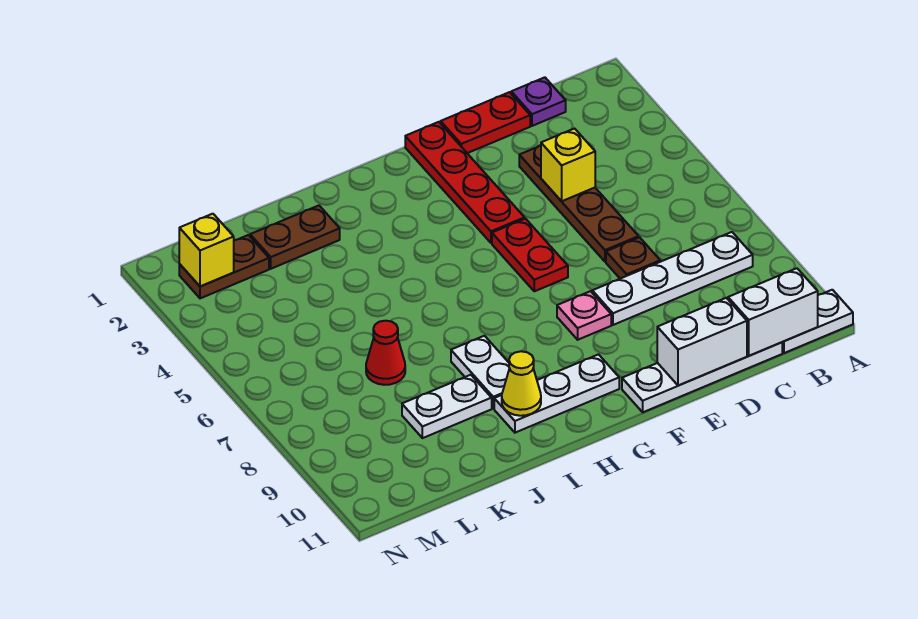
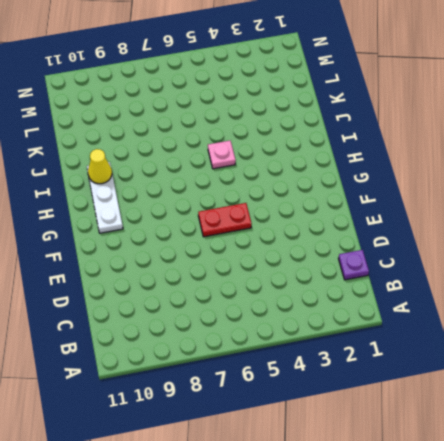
pink plate I5 level 1 -> pink plate F8 level 1
none -> white plate A11:B11 level 1
none -> white plate B8:E8 level 1
none -> white plate C11:F11 level 1

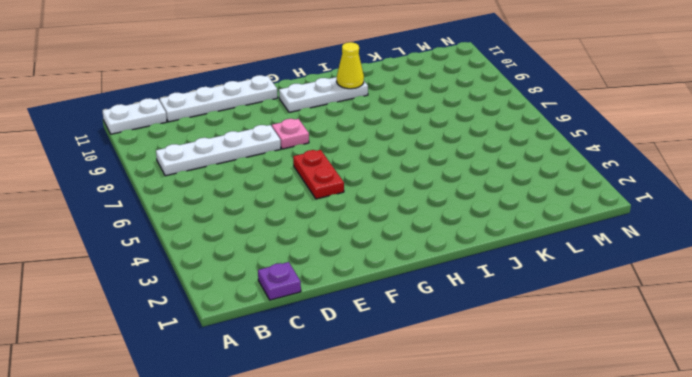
none -> red plate D1:E1 level 1
none -> brown plate D3:D6 level 1
none -> brown plate D7 level 1

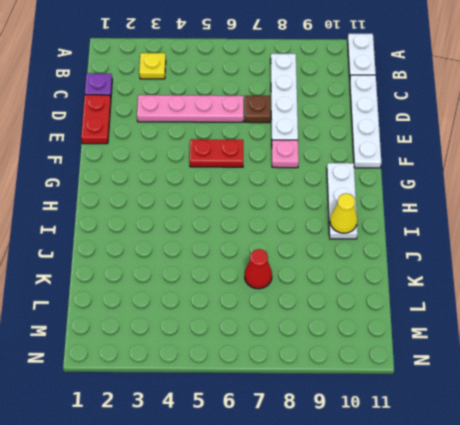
yellow plate B3 level 1 -> none
pink plate D3:D6 level 1 -> brown plate D3:D6 level 1
none -> red plate F1:F4 level 1
none -> white plate I8:I9 level 1
none -> brown plate J2:K2 level 1

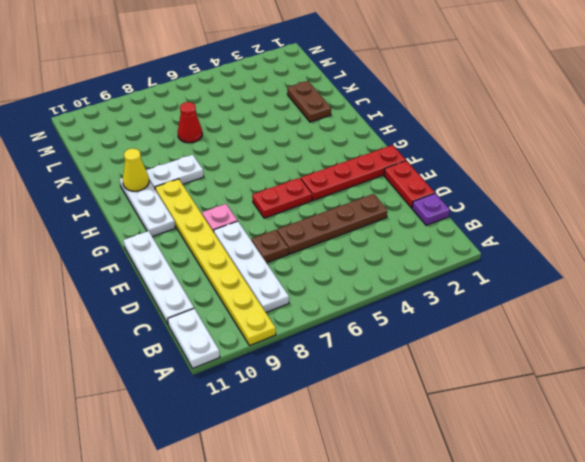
yellow plate A9:H9 level 1 -> none
none -> white plate J9:K9 level 1
none -> brown plate L2:M2 level 1
none -> white brick B11:C11 level 2

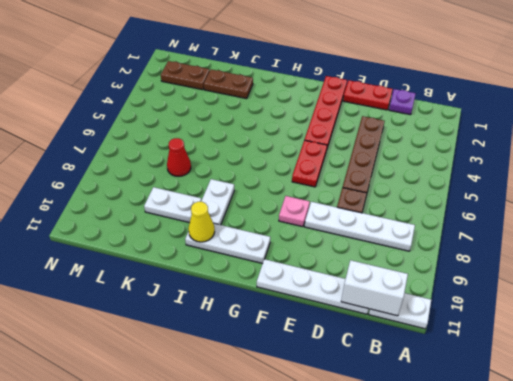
none -> yellow brick D4 level 2
none -> white brick D11:E11 level 2
none -> yellow brick M2 level 2

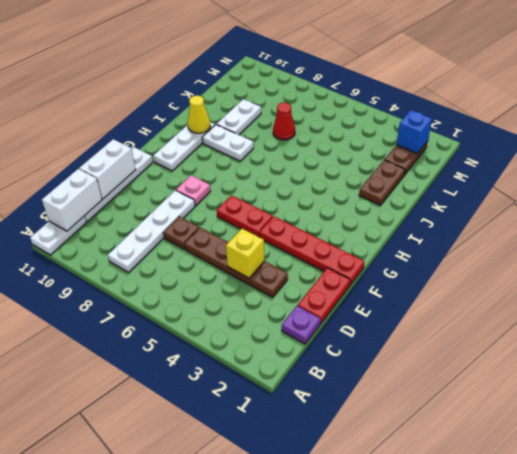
blue brick M2 level 2 -> yellow brick M2 level 2

